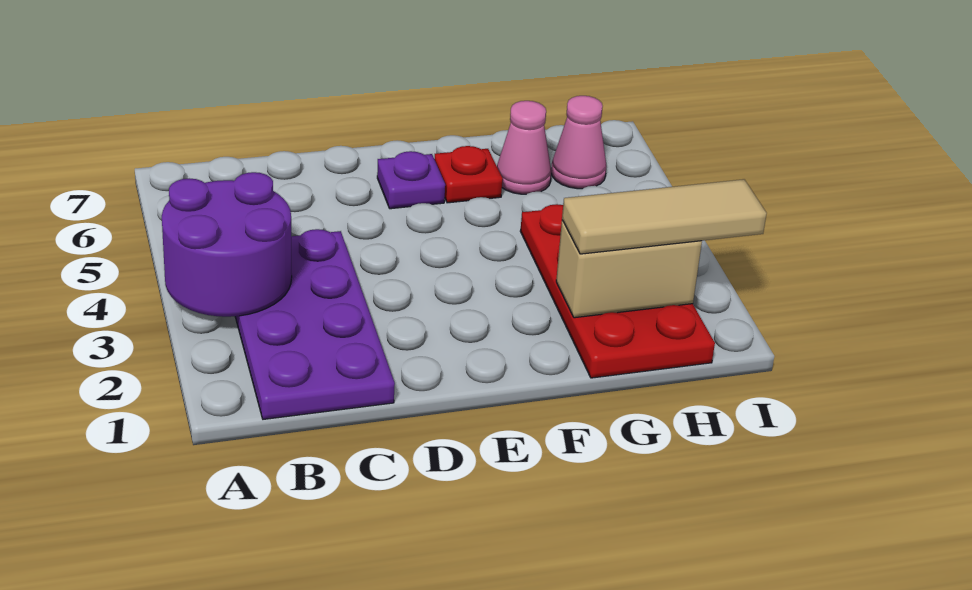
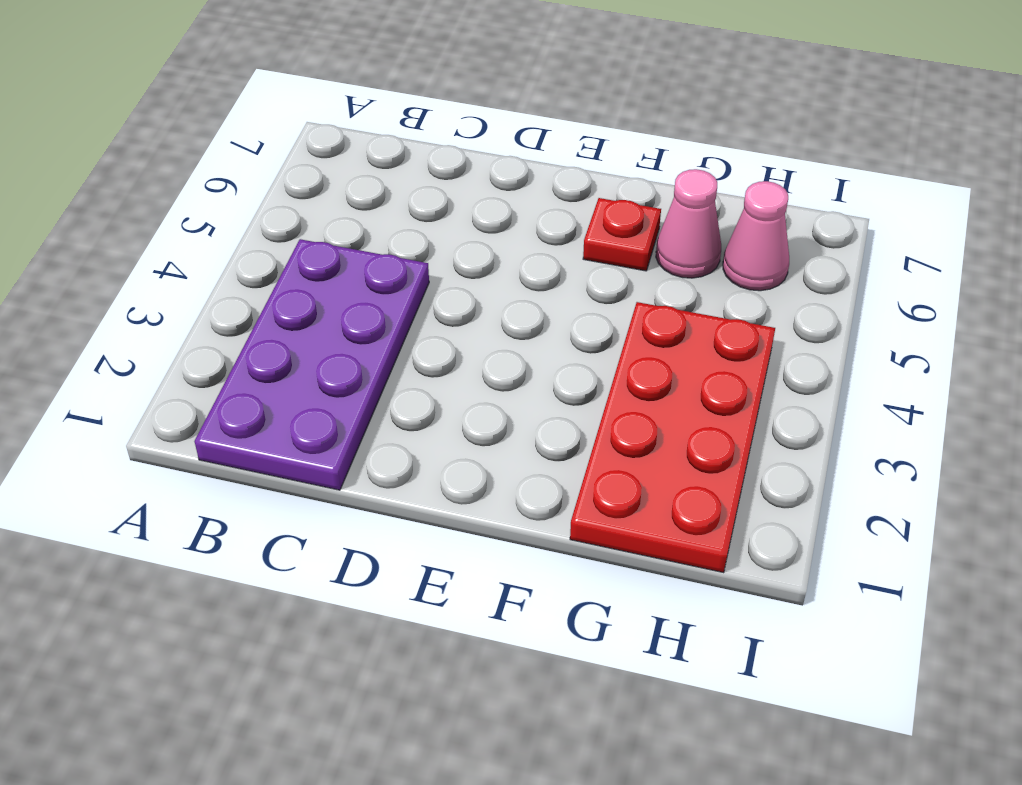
none -> purple plate E6 level 1
none -> purple round brick A3:B4 level 2

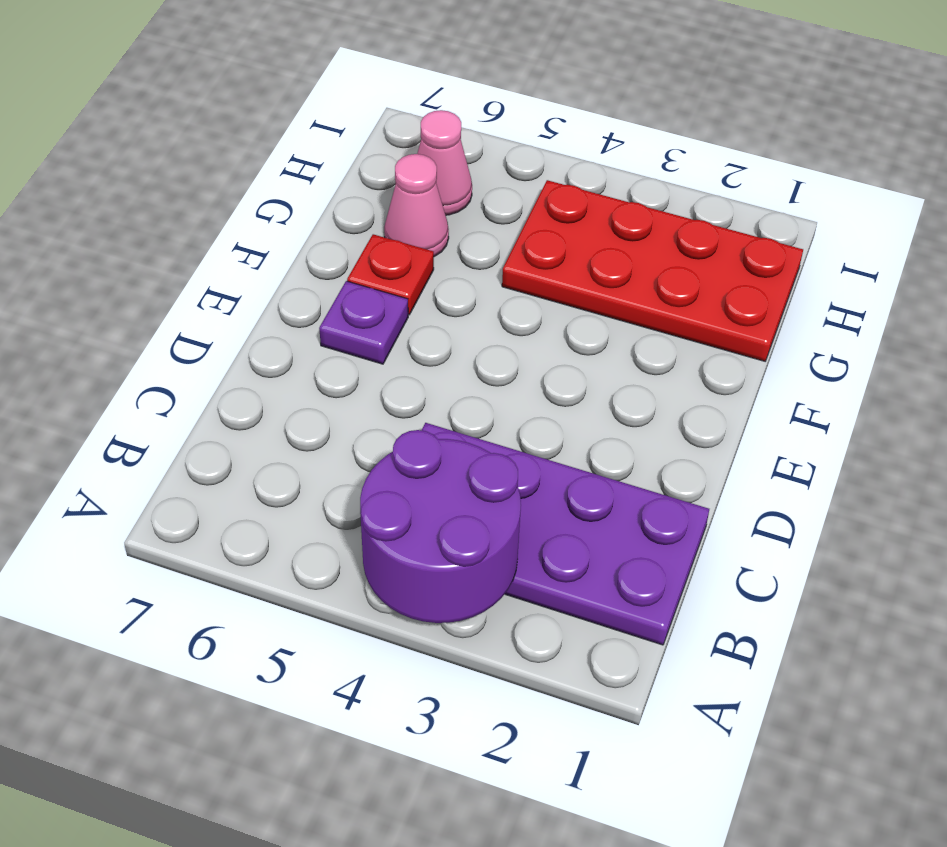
none -> tan brick G2:H2 level 2
none -> tan tile G2:I2 level 3

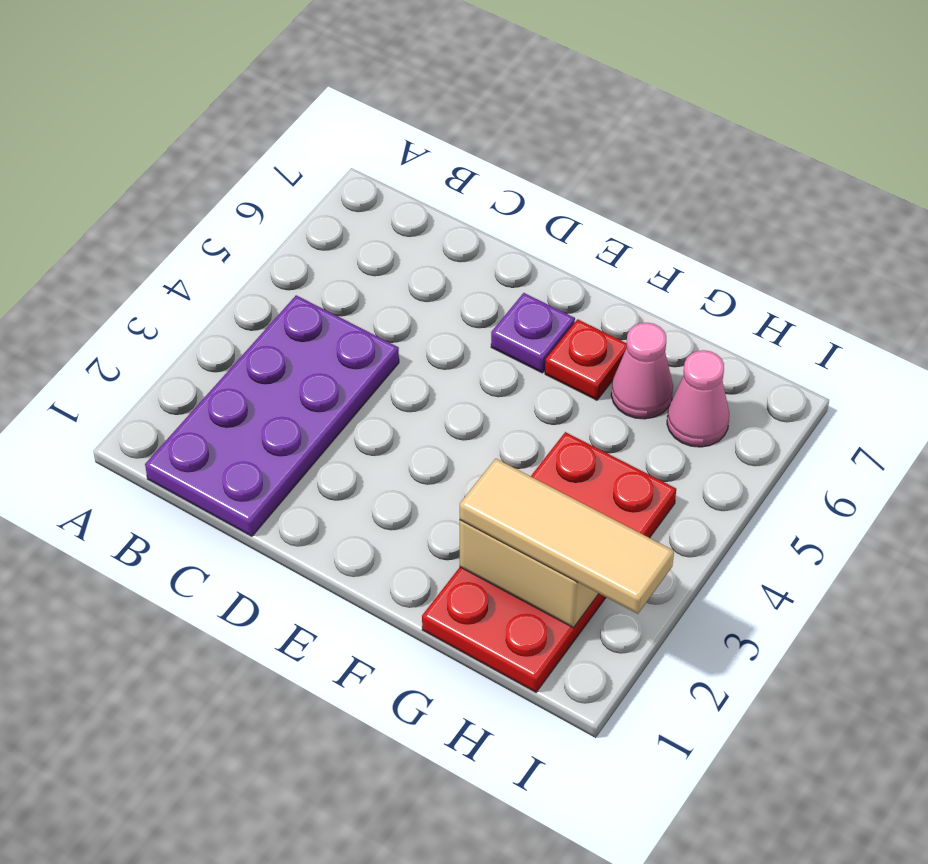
none -> purple round brick A3:B4 level 2

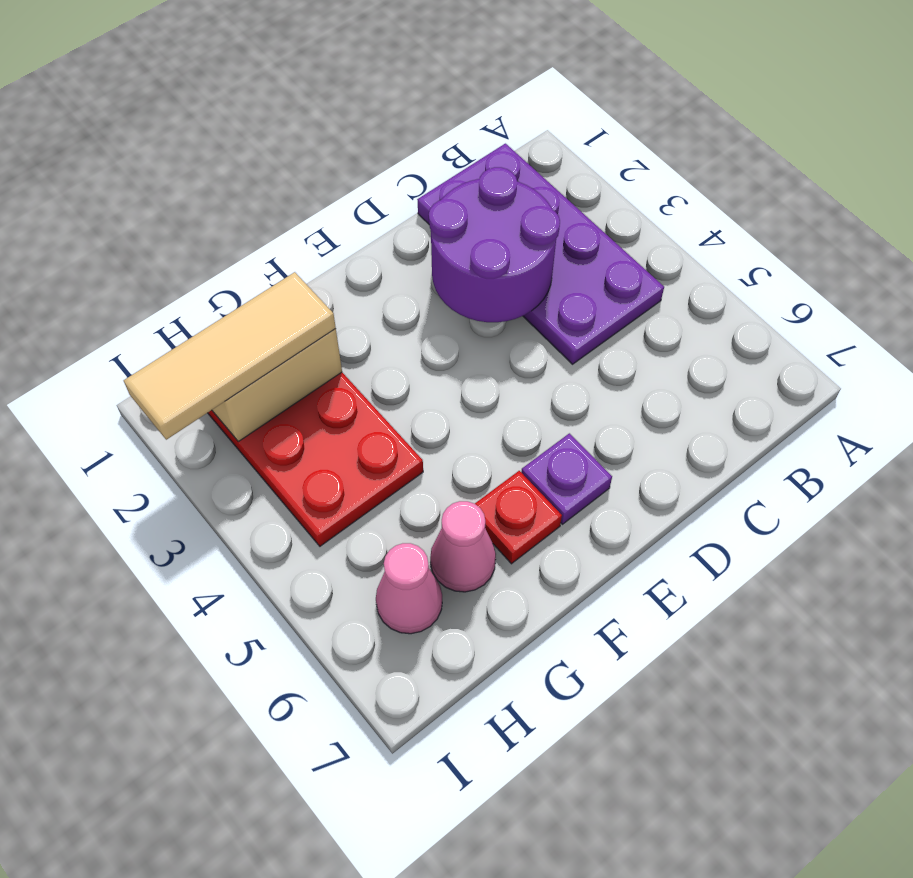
purple round brick C2:D3 level 2 -> purple round brick A3:B4 level 2

